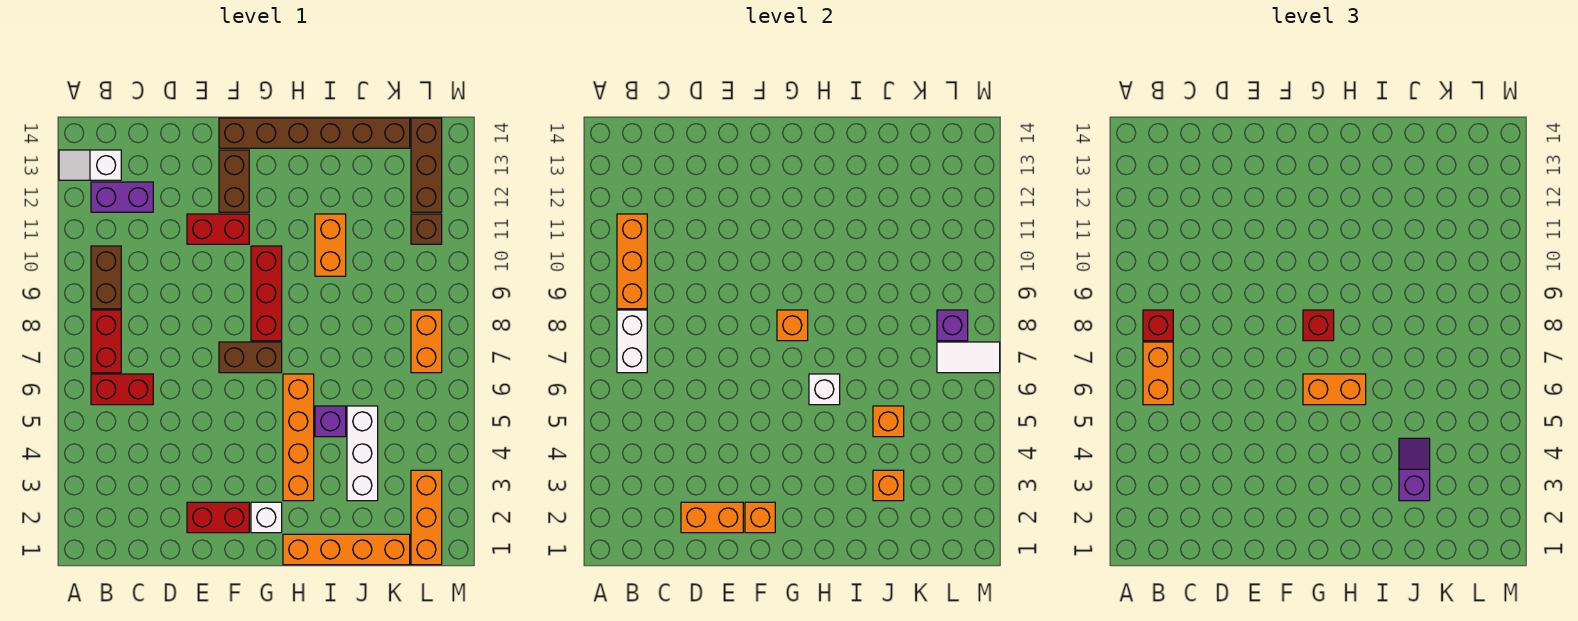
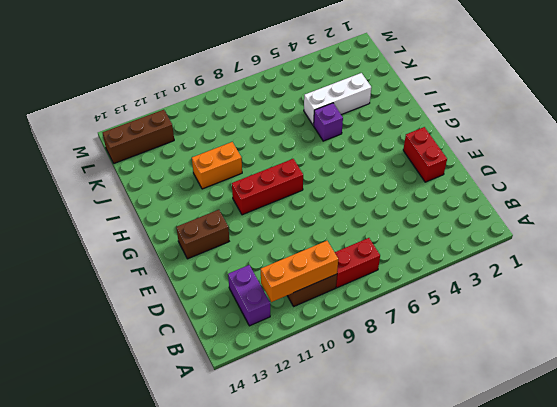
none -> white slope A13:B13 level 1 top B
none -> red brick B6:C6 level 1
none -> red brick E11:F11 level 1
none -> brown brick F7:G7 level 1

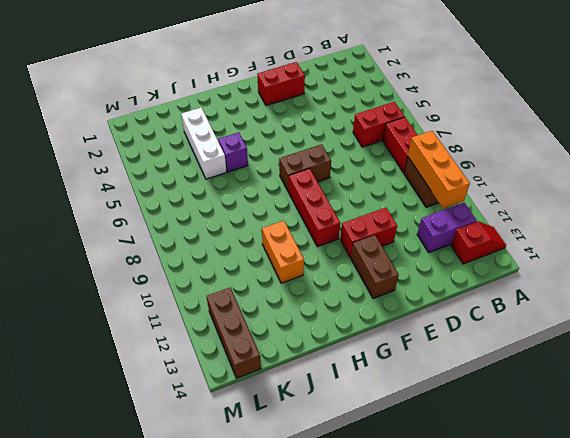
red slope A13:B13 level 1 top B -> white slope A13:B13 level 1 top B
none -> brown brick F14:K14 level 1
none -> white brick G2 level 1
none -> orange brick H1:K1 level 1
none -> orange brick H3:H6 level 1

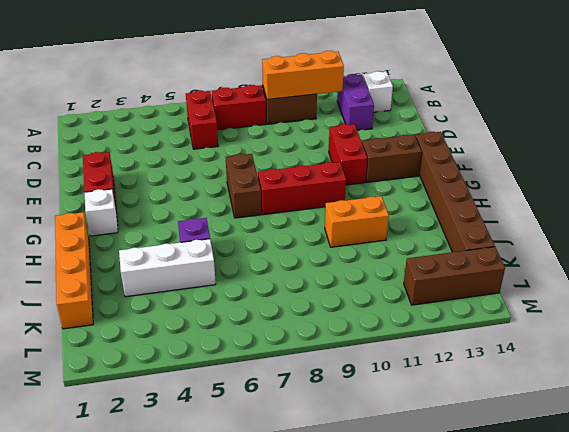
none -> orange brick H3:H6 level 1
none -> orange brick L1:L3 level 1
none -> orange brick L7:L8 level 1
none -> brown brick L11 level 1

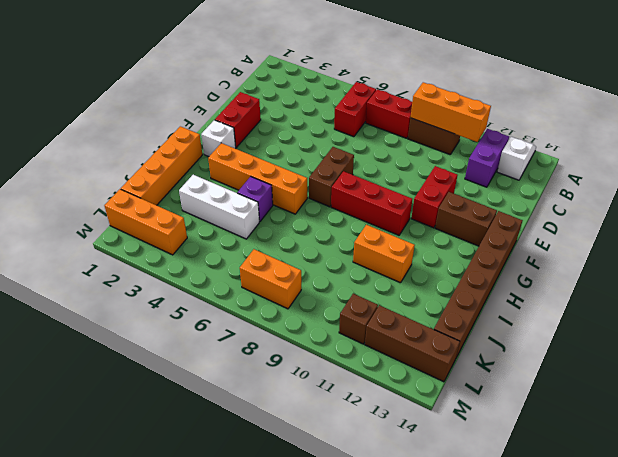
none -> white brick B7:B8 level 2
none -> orange brick D2:E2 level 2
none -> orange brick F2 level 2
none -> orange brick G8 level 2

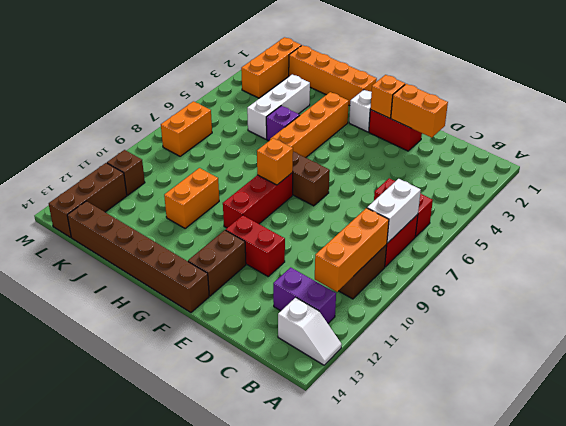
none -> white brick H6 level 2
none -> orange brick J3 level 2
none -> orange brick J5 level 2
none -> white tile L7:M7 level 2

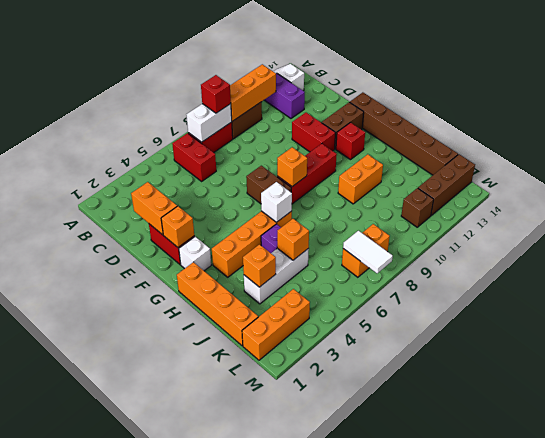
red brick G12 level 1 -> red brick G8 level 3
none -> purple brick L8 level 2
none -> orange brick B6:B7 level 3
none -> orange brick G6:H6 level 3
none -> purple slope J3:J4 level 3 top 3

